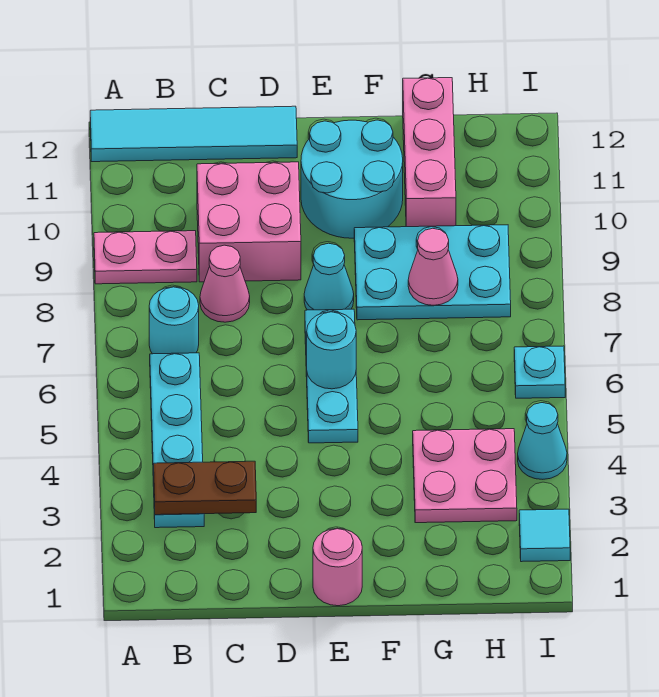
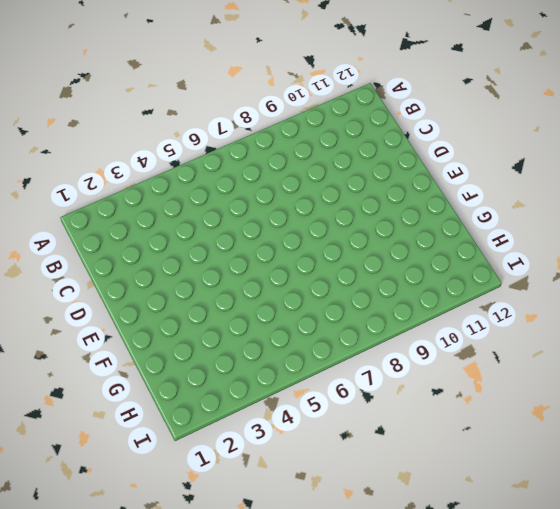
none -> pink plate A9:B9 level 1
none -> cyan tile A12:D12 level 1
none -> cyan plate B3:B6 level 1

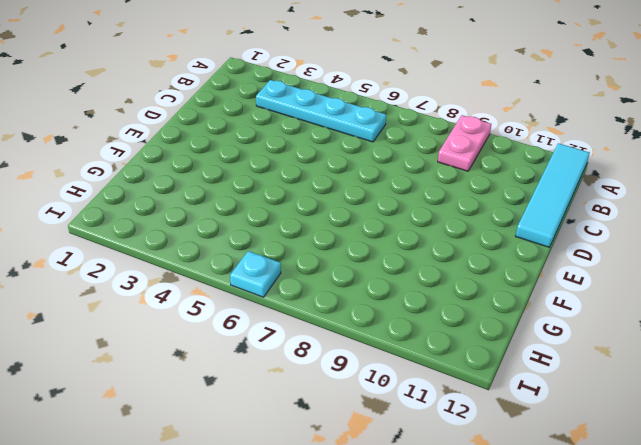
none -> cyan round brick B7 level 1
none -> pink cone C8 level 1
none -> pink brick C9:D10 level 1

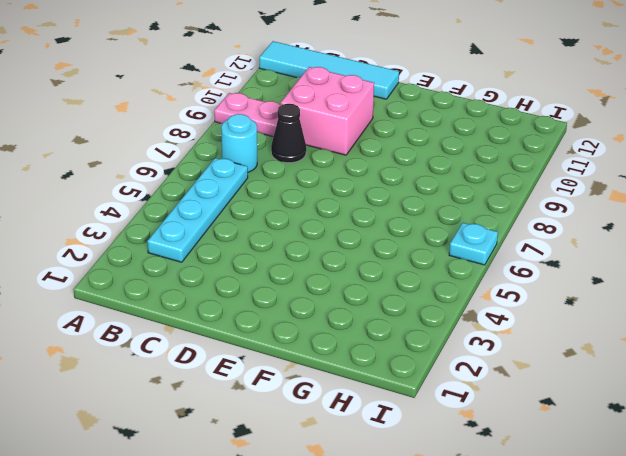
black cone C8 level 1 -> pink cone C8 level 1
none -> pink round brick E1 level 1
none -> cyan plate E5:E7 level 1
none -> cyan cone E8 level 1

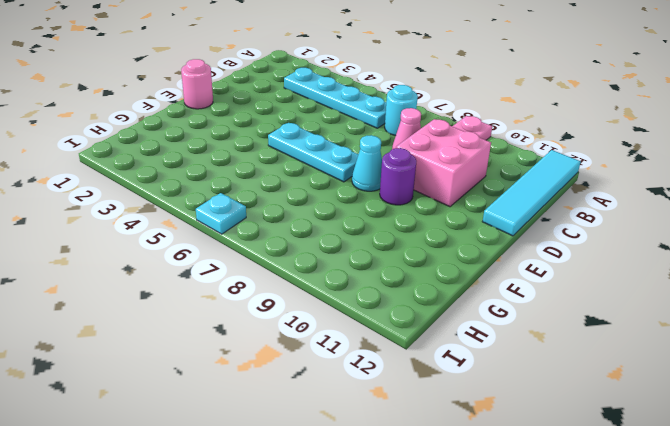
purple round brick E9 level 1 -> none
none -> cyan round brick E10:F11 level 1
none -> cyan plate F8:H9 level 1
none -> pink plate G3:H4 level 1

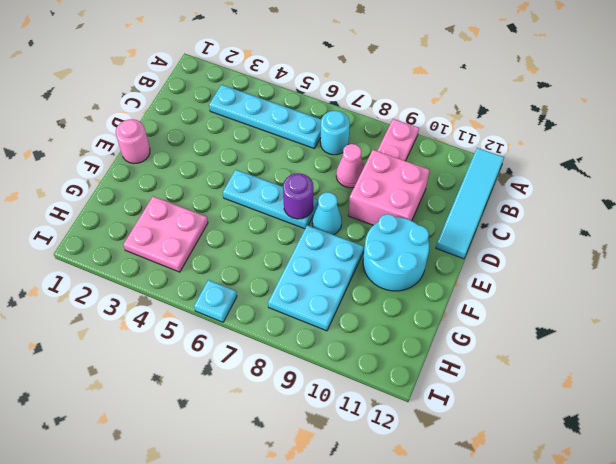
purple round brick E7 level 2 -> none
none -> pink brick G10:G12 level 1
none -> cyan tile I2 level 1
none -> cyan cone I4 level 1

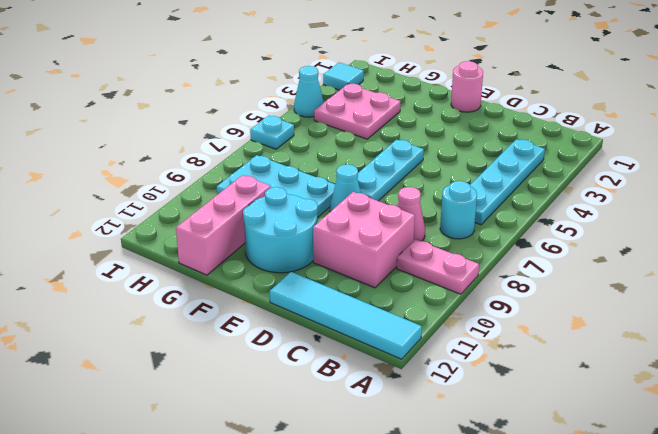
none -> brown plate B3:C3 level 2
none -> cyan round brick E6 level 2
none -> pink cone G8 level 2

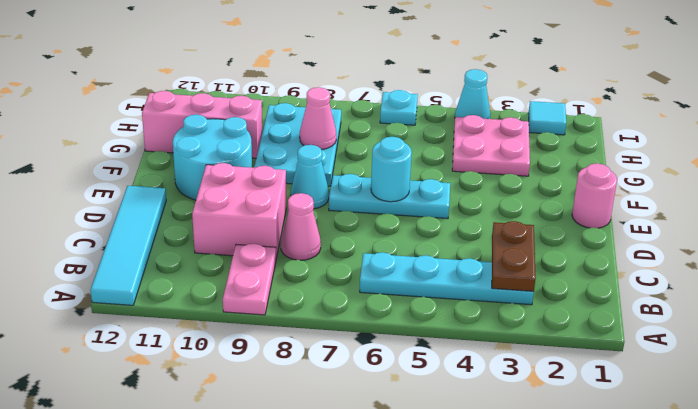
none -> cyan round brick B7 level 1

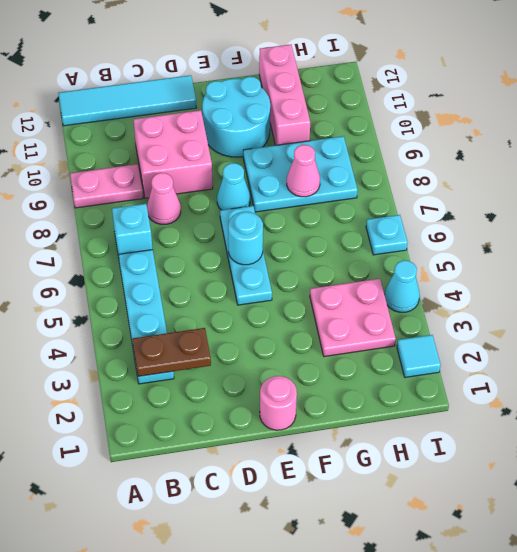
cyan brick B7 level 1 -> cyan round brick B7 level 1

